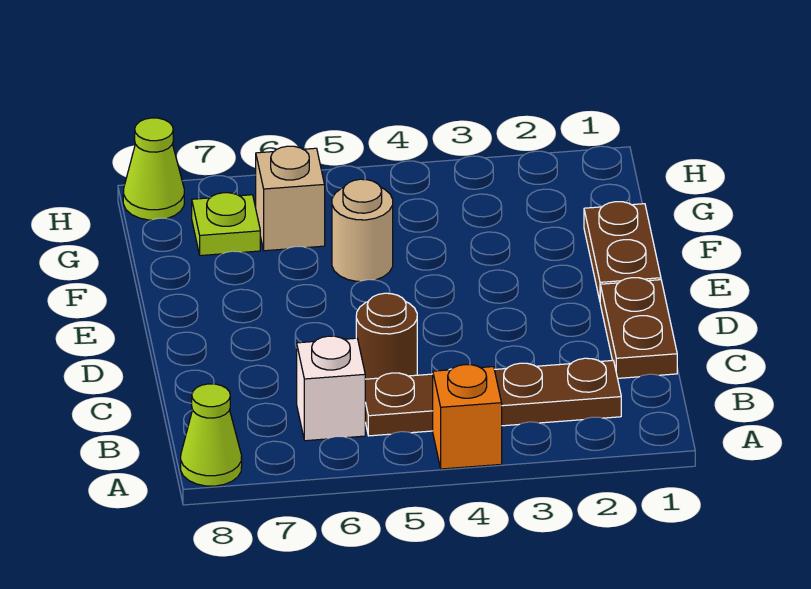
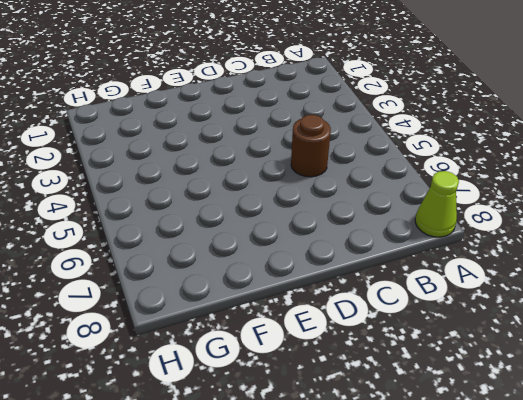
none -> orange brick A4 level 1
none -> brown plate B2:B5 level 1

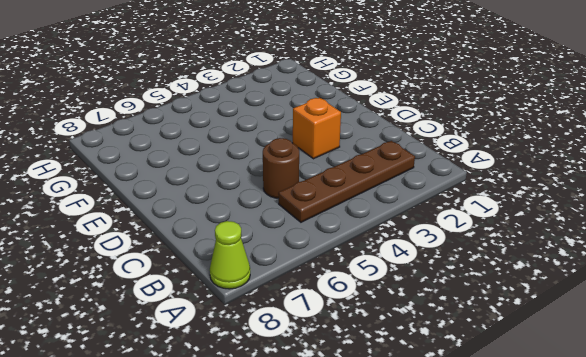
orange brick D3 level 1 -> orange brick A4 level 1
none -> white brick B6 level 1
none -> brown plate C1:D1 level 1

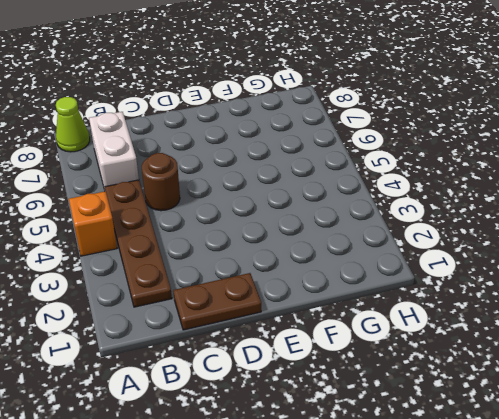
white brick B6:B7 level 1 -> white brick B6 level 1
none -> brown plate E1:F1 level 1
none -> tan round brick F5 level 1

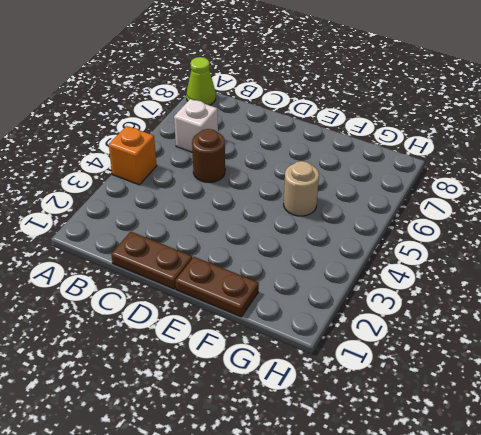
none -> brown plate B2:B5 level 1
none -> tan brick G6 level 1

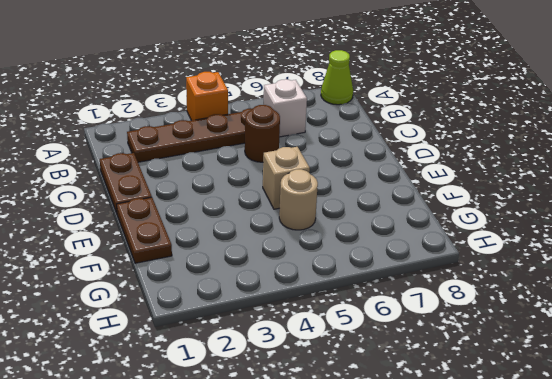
tan brick E5 level 1 -> tan brick G6 level 1
none -> lime plate G7 level 1
none -> lime cone H8 level 1

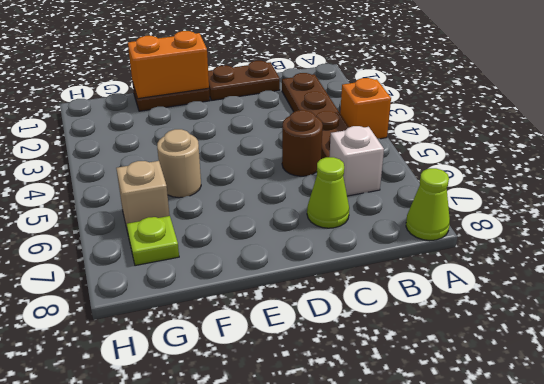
lime cone C7 level 1 -> lime cone H8 level 1
orange brick E1:F1 level 2 -> none

